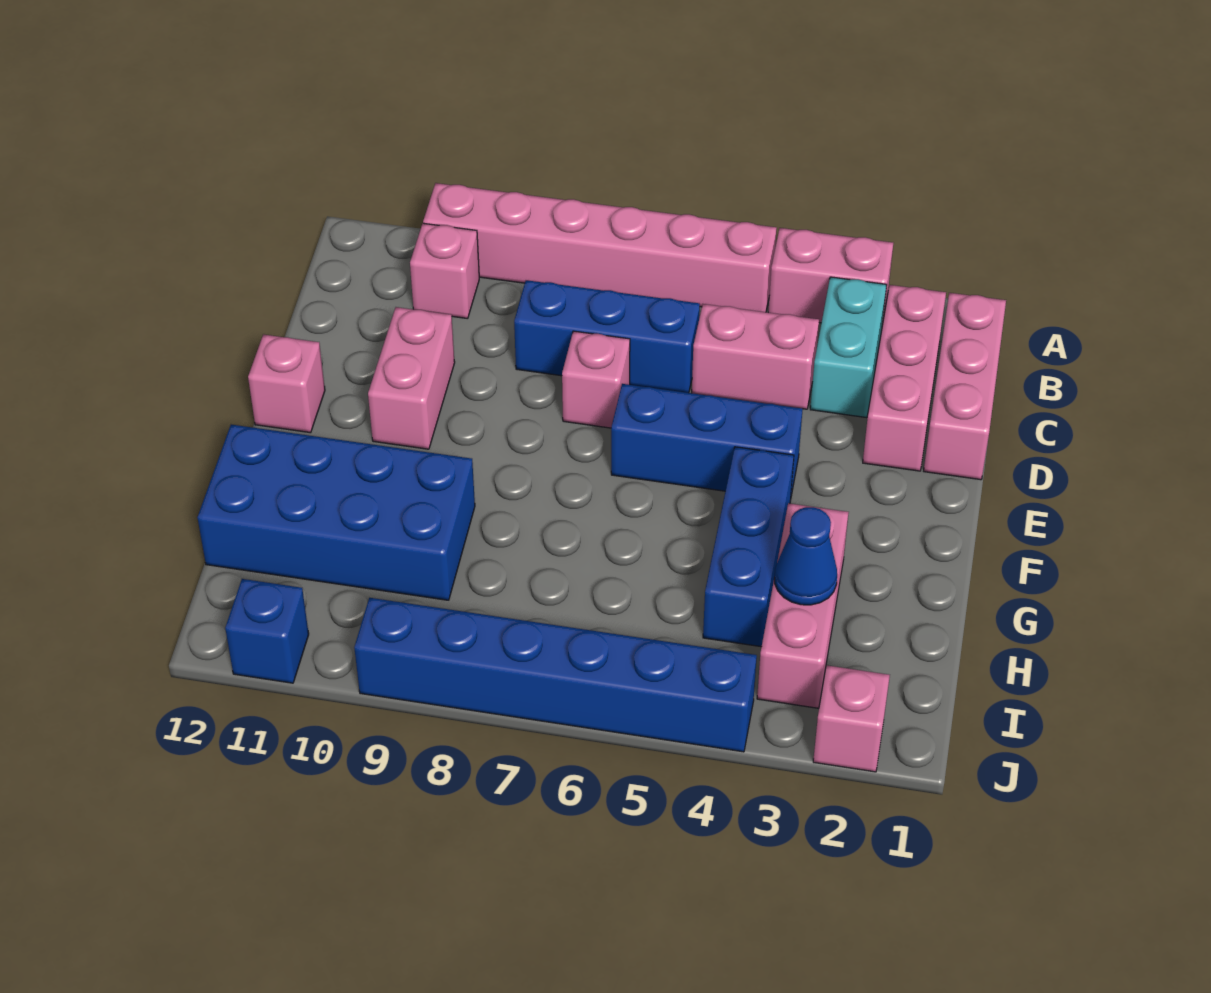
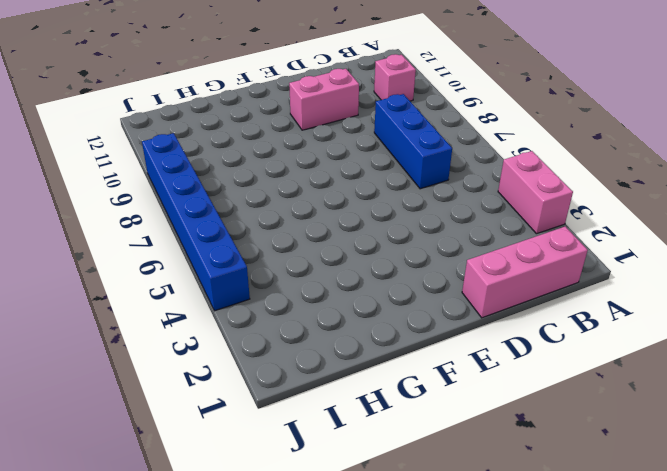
none -> pink brick A5:A10 level 1
none -> pink brick B2:D2 level 1
none -> cyan brick B3:C3 level 1

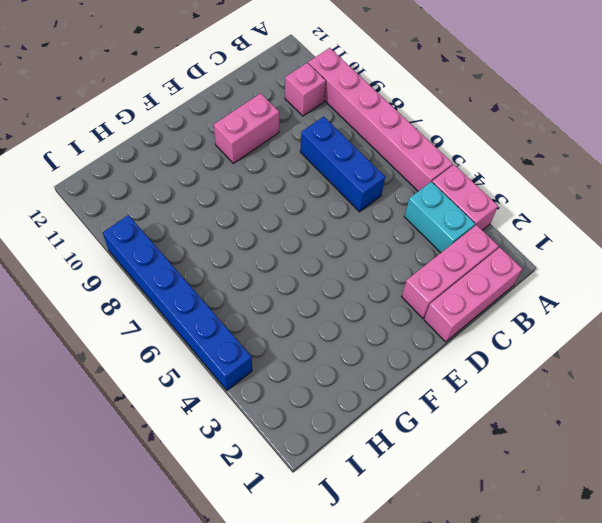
cyan brick B3:B4 level 1 -> cyan brick B3:C3 level 1
none -> pink brick C4:C5 level 1
none -> pink brick D7 level 1
none -> blue brick E4:E6 level 1

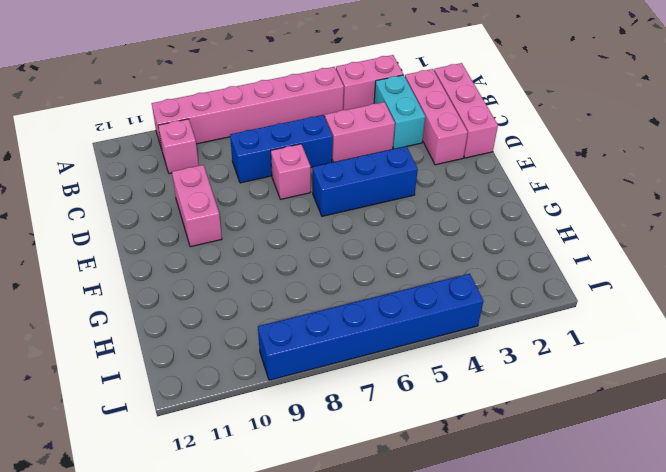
none -> pink brick E12 level 1
none -> blue brick F4:H4 level 1
none -> pink brick G3:I3 level 1

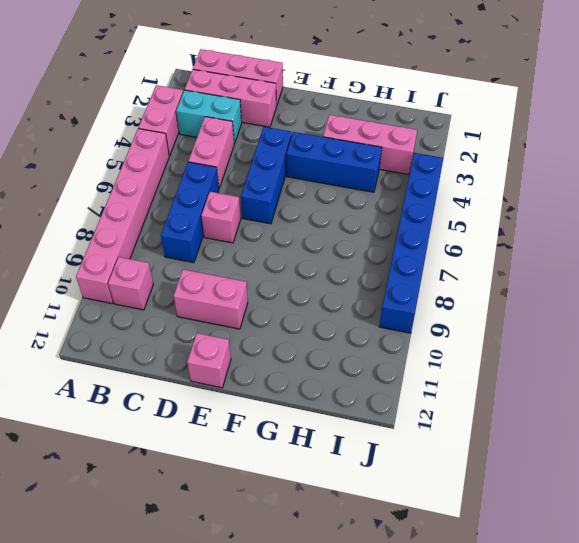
none -> blue brick G9:H12 level 1
none -> pink brick J2 level 1
none -> blue brick J11 level 1

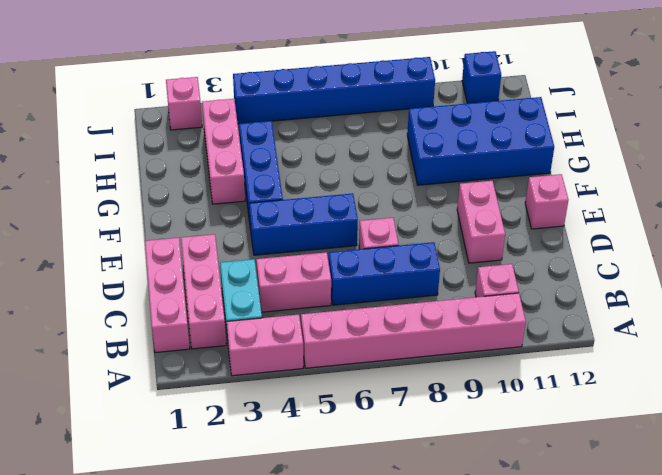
none -> blue cone H3 level 2

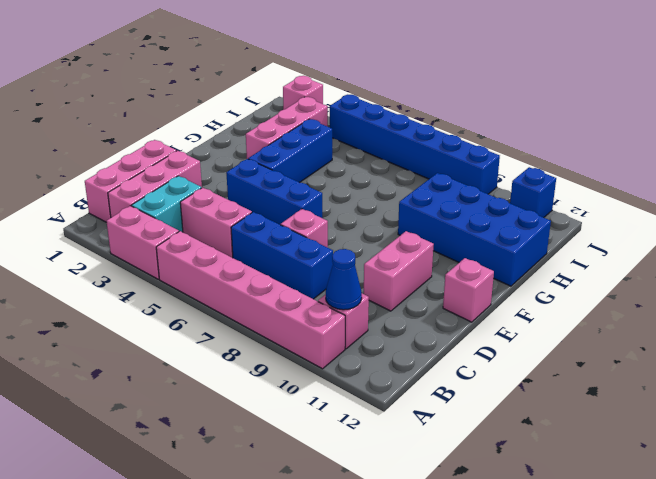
blue cone B10 level 2 -> blue cone H3 level 2

